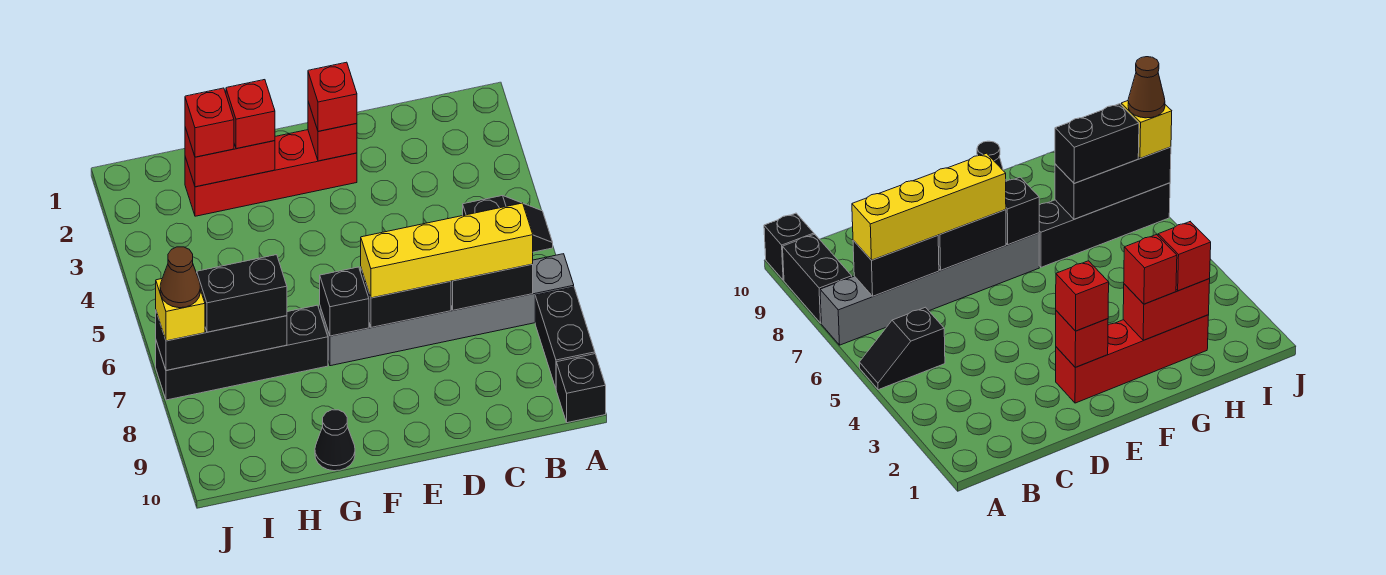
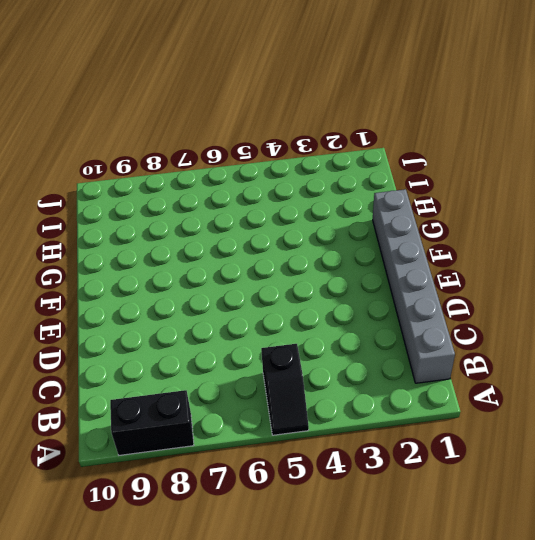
grey brick B1:G1 level 1 -> grey brick A7:F7 level 1
none -> black brick A10 level 1
none -> red brick E2:H2 level 1
none -> black brick G7:J7 level 1

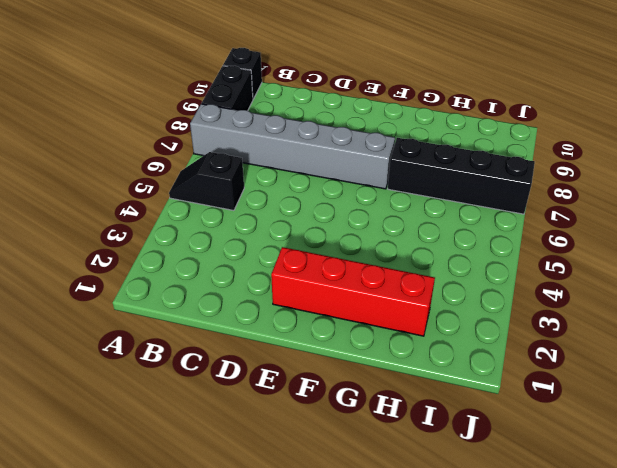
none -> black cone G10 level 1
none -> black brick B7:C7 level 2
none -> black brick D7:E7 level 2

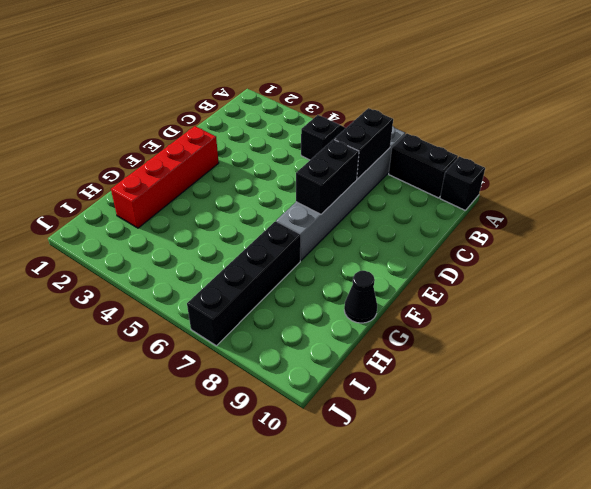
none -> red brick E2 level 2
none -> black brick F7 level 2
none -> red brick G2:H2 level 2

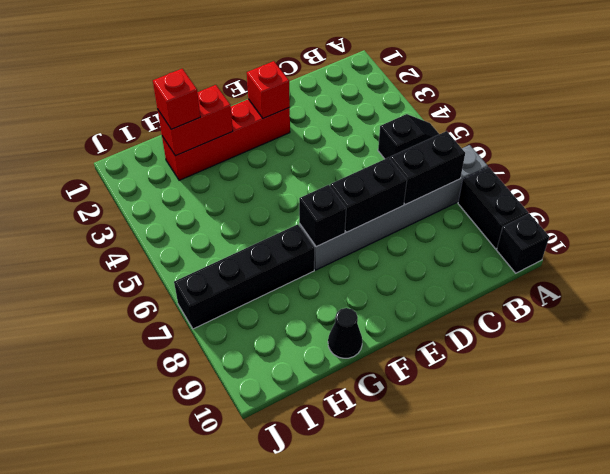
none -> black brick H7:J7 level 2
none -> yellow brick B7:E7 level 3
none -> red brick E2 level 3

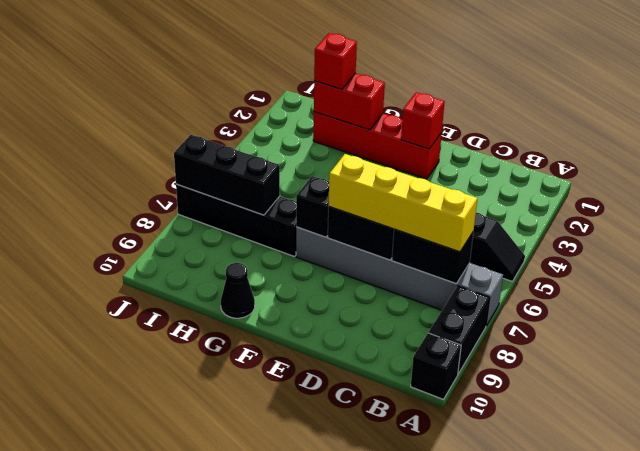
none -> red brick E2 level 3
none -> red brick G2 level 3
none -> black brick H7:I7 level 3

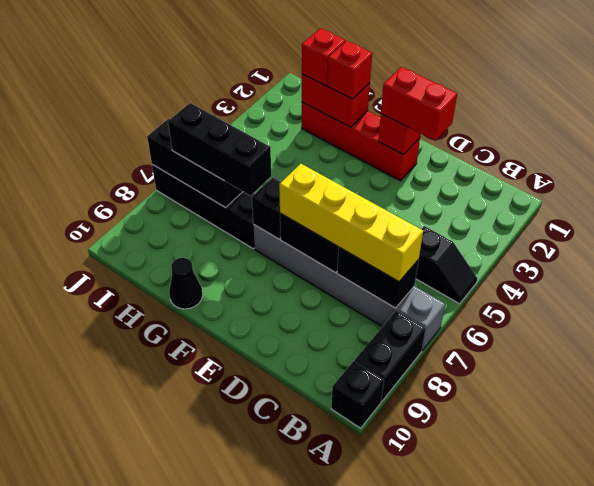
red brick D2:E2 level 3 -> red brick E2 level 3
black brick G7:I7 level 3 -> black brick H7:I7 level 3
none -> yellow brick J7 level 3
none -> brown cone J7 level 4

